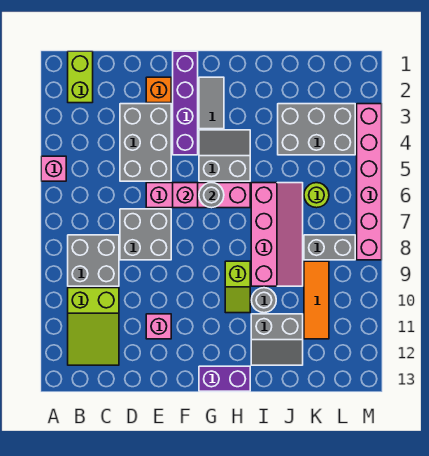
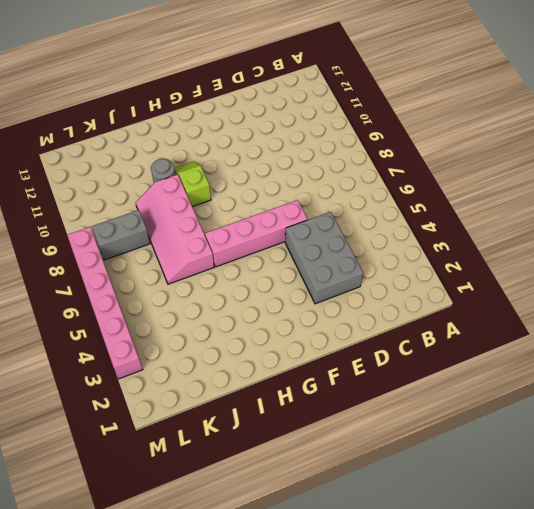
none -> pink brick A5 level 1
none -> lime brick B1:B2 level 1
none -> grey brick B8:C9 level 1

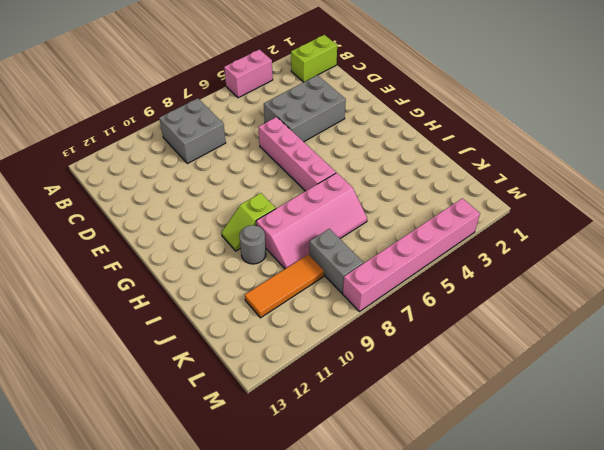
pink brick A4:A5 level 1 -> pink brick A5 level 1
none -> lime slope B10:C12 level 1 top 10
none -> grey brick D7:E8 level 1
none -> orange brick E2 level 1

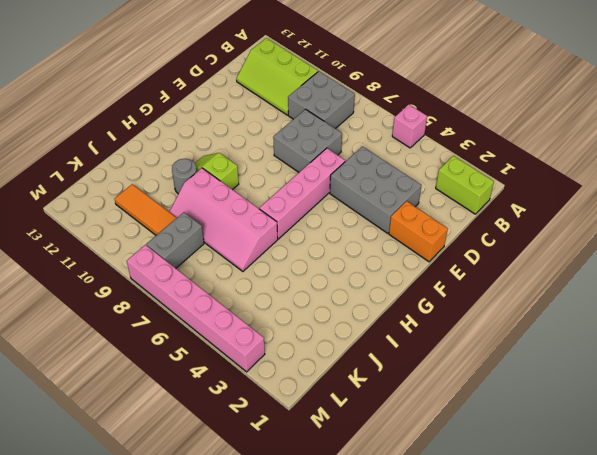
lime slope B10:C12 level 1 top B -> lime slope B10:C12 level 1 top 10
orange brick E1:E2 level 1 -> orange brick E2 level 1
none -> pink brick E11 level 1
none -> purple brick F1:F4 level 1
none -> grey tile G2:G3 level 1

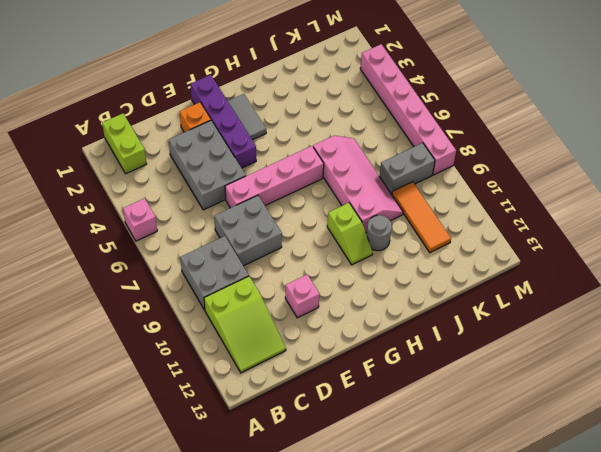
none -> grey slope G4:H5 level 1 top 5
none -> purple brick G13:H13 level 1
none -> grey slope I11:J12 level 1 top 11

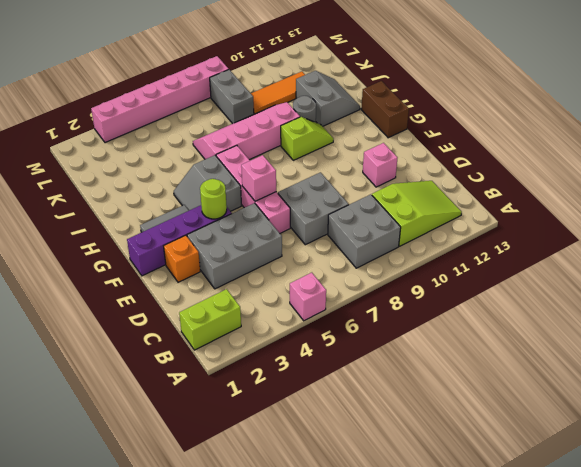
lime round brick F4 level 2 -> lime round brick K6 level 1
brown brick G13:H13 level 1 -> purple brick G13:H13 level 1
none -> grey brick J3:L4 level 1
none -> grey round brick G6 level 2

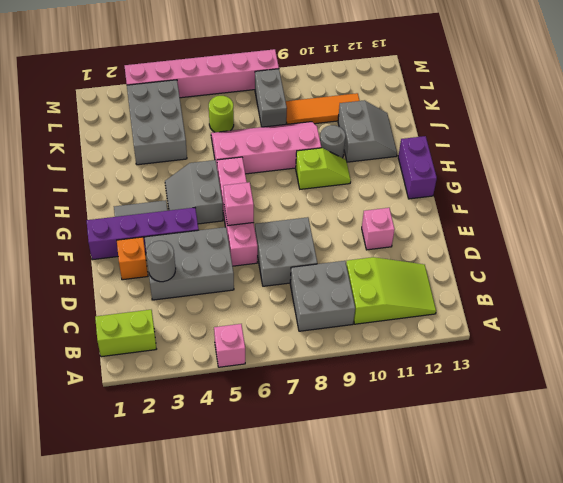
grey round brick D3 level 2 -> grey round brick G6 level 2

